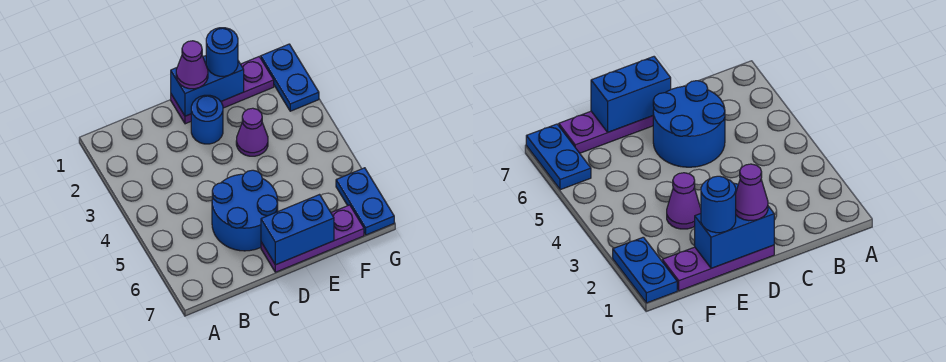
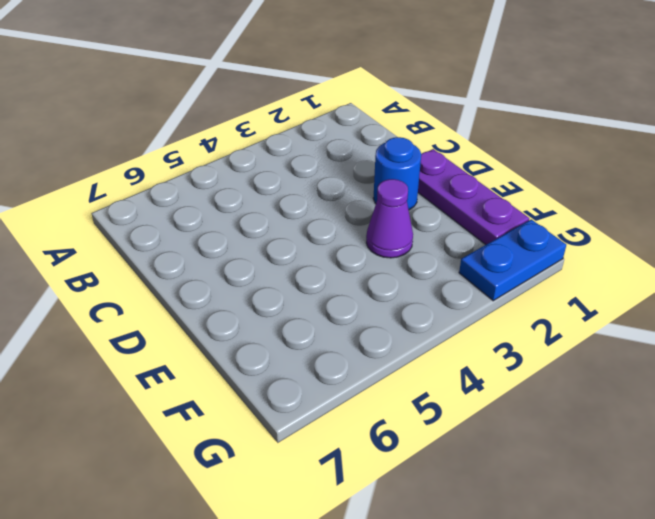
none -> blue round brick C5:D6 level 1
none -> purple plate D7:F7 level 1

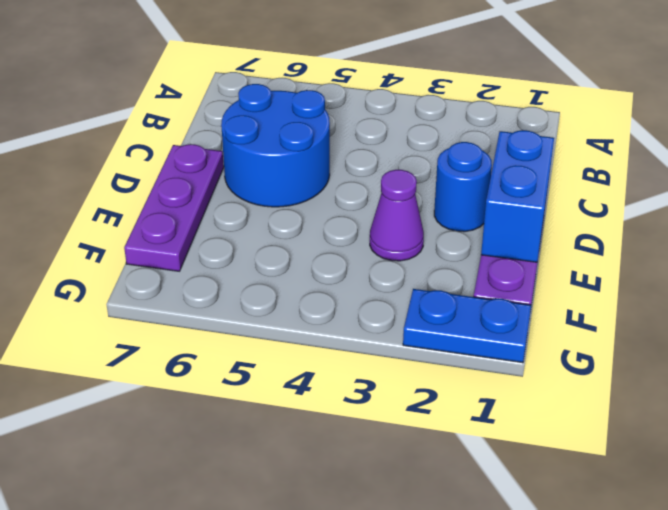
none -> blue plate G6:G7 level 1
none -> blue brick D7:E7 level 2

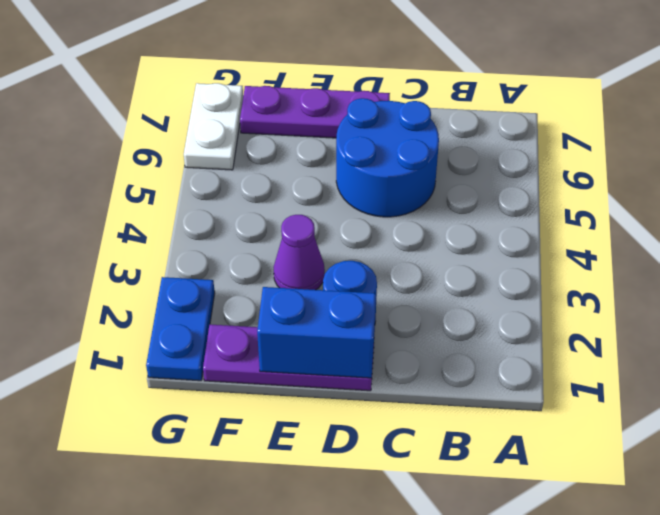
white plate G6:G7 level 1 -> blue plate G6:G7 level 1
none -> blue brick D7:E7 level 2
none -> purple cone D1 level 3

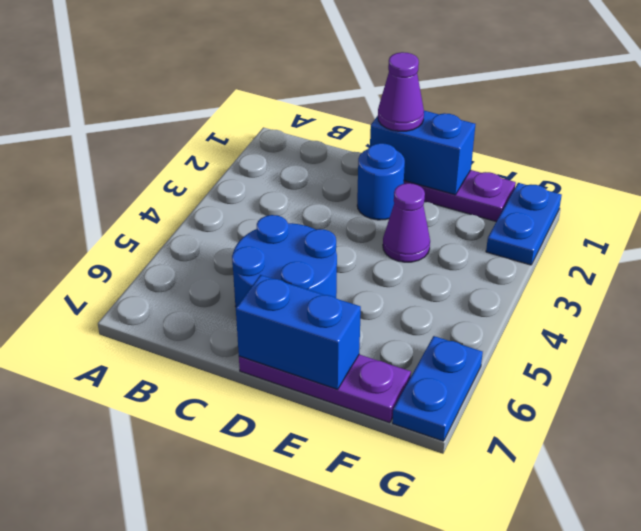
none -> blue round brick E1 level 3

